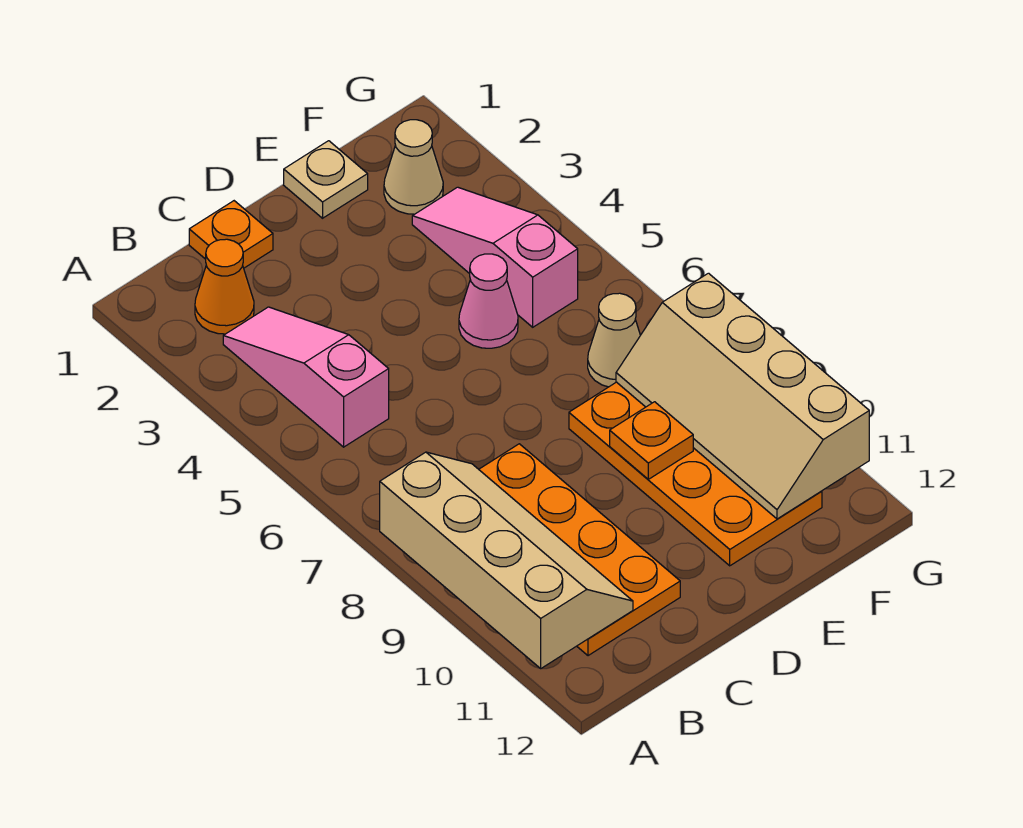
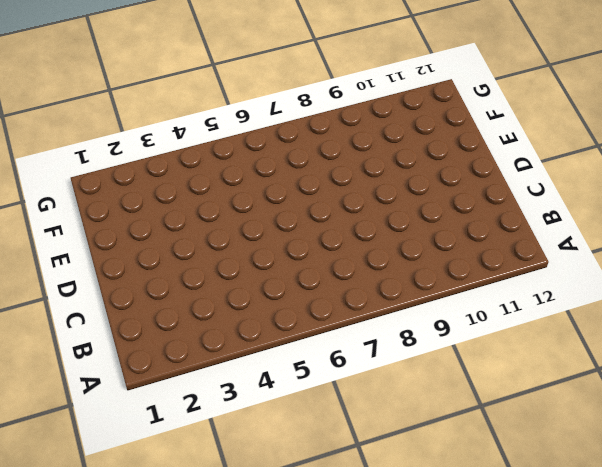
none -> orange cone B2 level 1
none -> pink slope B3:B5 level 1 top 5
none -> orange plate B8:C11 level 1

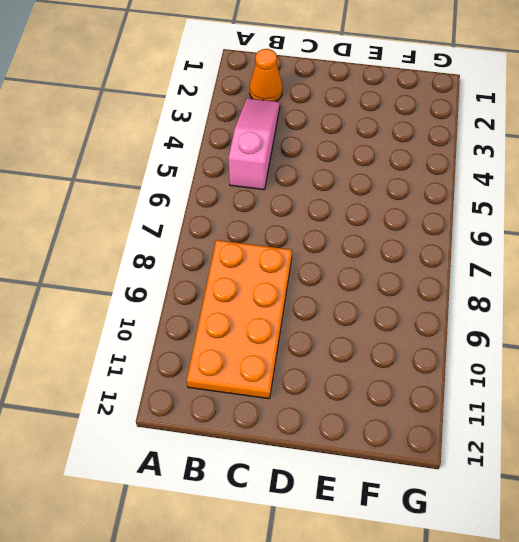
none -> orange plate C1 level 1
none -> tan plate E1 level 1
none -> pink cone E5 level 1

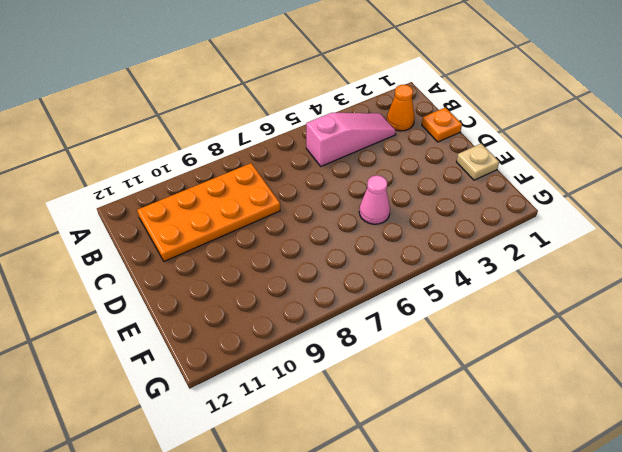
none -> orange plate E8:F11 level 1
none -> tan cone F2 level 1
none -> pink slope F3:F5 level 1 top 5

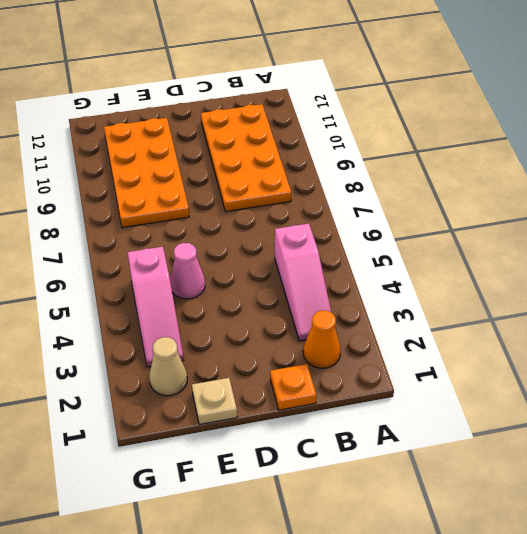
none -> tan cone F7 level 1
none -> tan slope A8:B11 level 2 top A
none -> orange plate E9 level 2

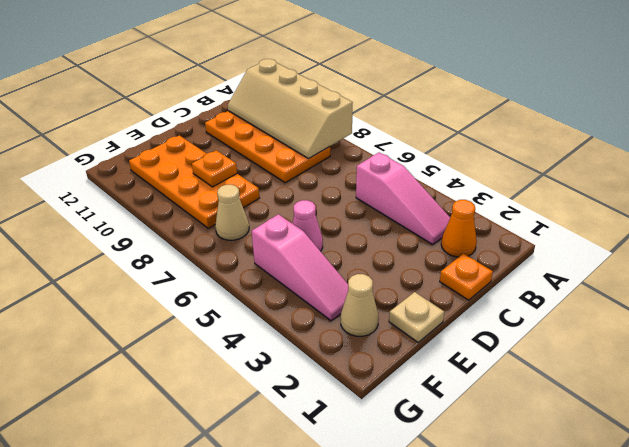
none -> tan slope F8:G11 level 2 top G

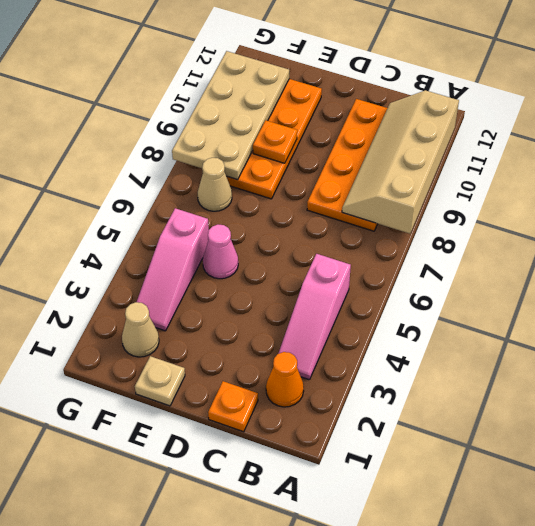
tan plate F8:G11 level 2 -> tan slope F8:G11 level 2 top G

